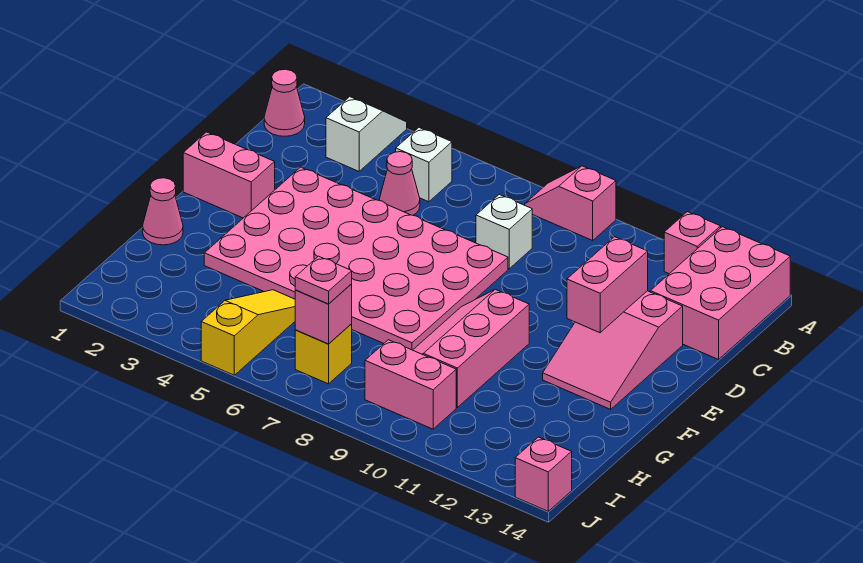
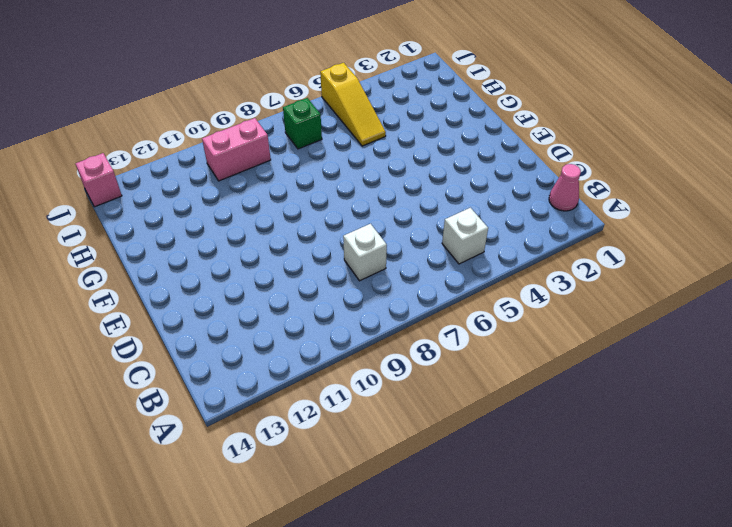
green brick I7 level 1 -> yellow brick I7 level 1
none -> white slope A3:B3 level 1 top B
none -> pink slope A8:A9 level 1 top 9
none -> pink brick A12 level 1

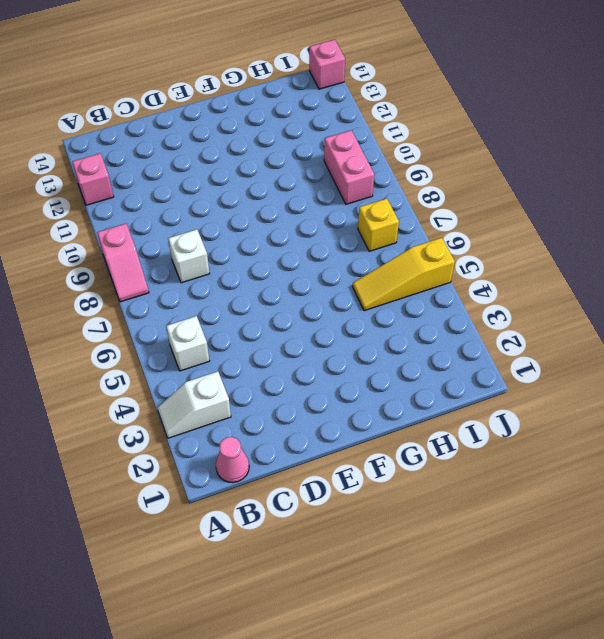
none -> pink brick A13:C14 level 1
none -> pink cone C5 level 1
none -> pink plate D3:G8 level 1

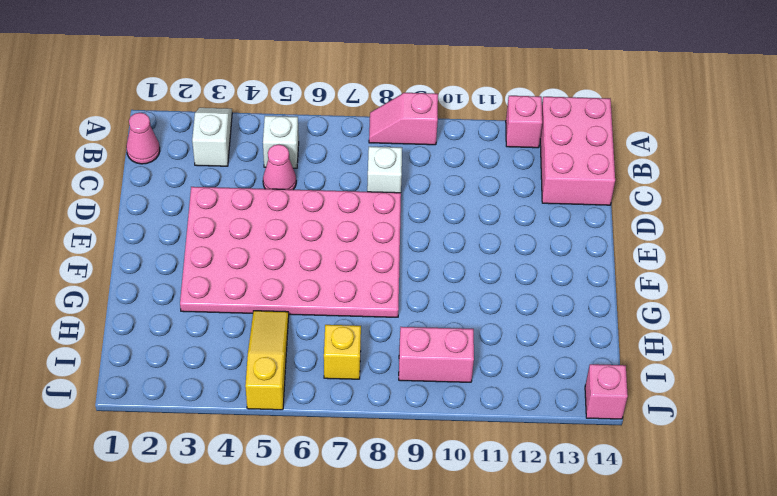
none -> pink slope D12:F13 level 1 top D
none -> pink brick E1:E2 level 1
none -> pink slope F9:H10 level 1 top 10

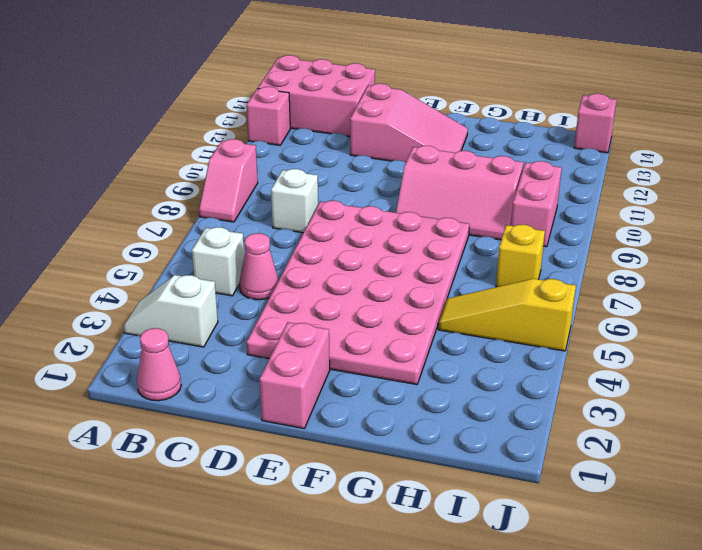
none -> pink cone G1 level 1
none -> pink brick D12:E12 level 2
none -> pink brick I7 level 2

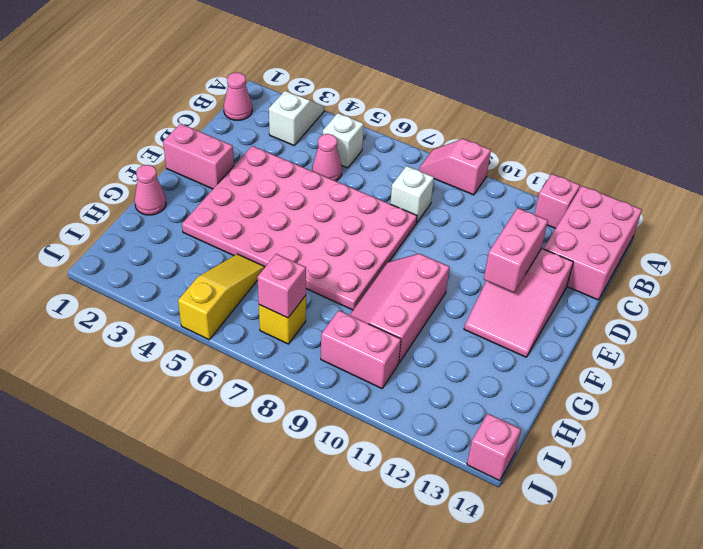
none -> pink plate I7 level 3

